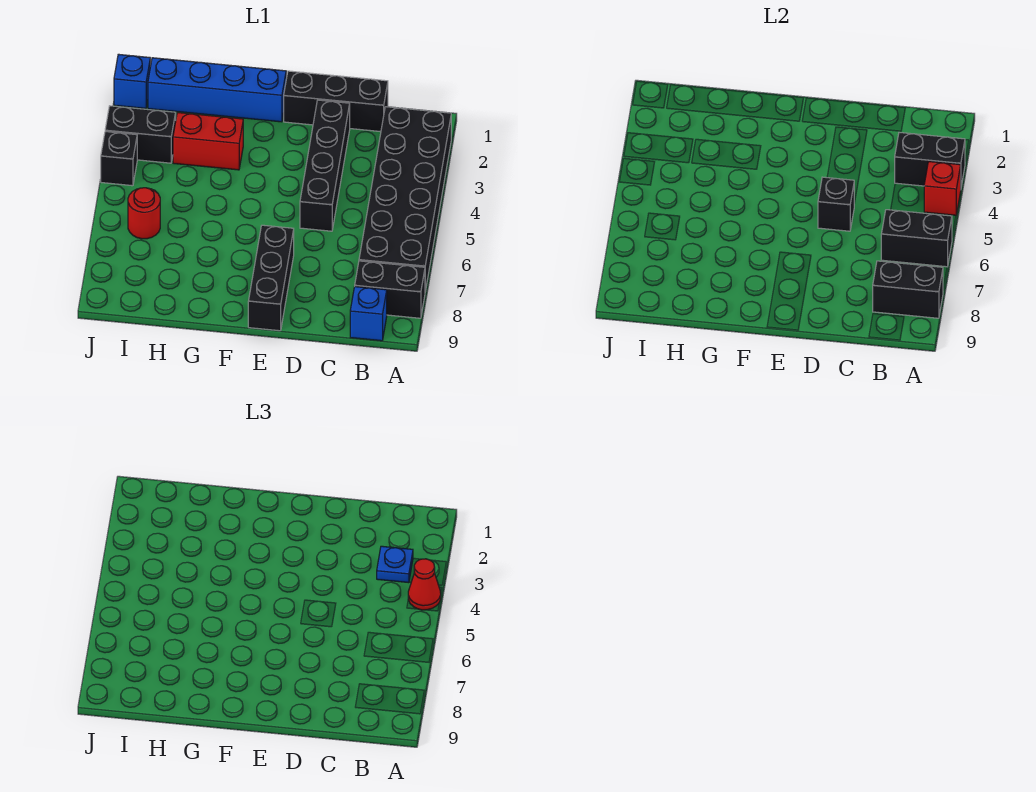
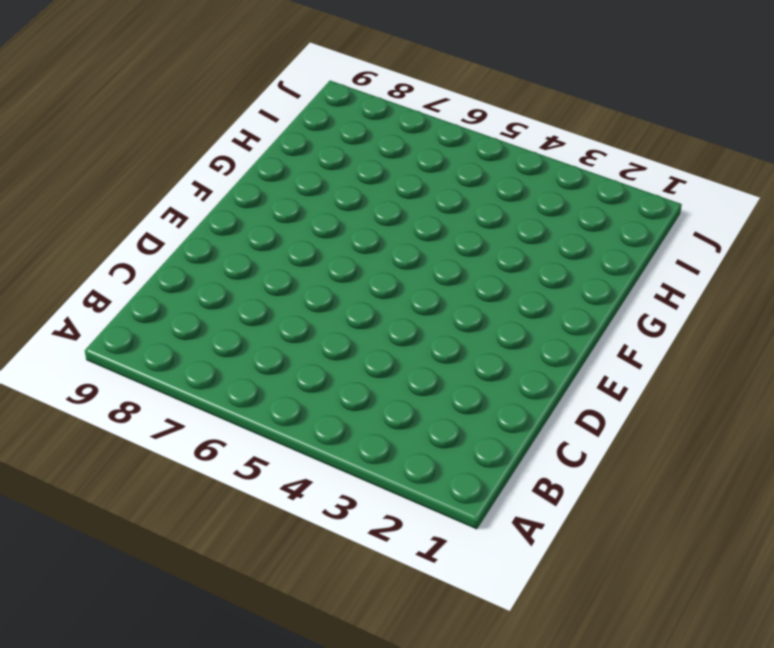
none -> black brick A2:B7 level 1
none -> black brick A8:B8 level 1
none -> blue brick B9 level 1

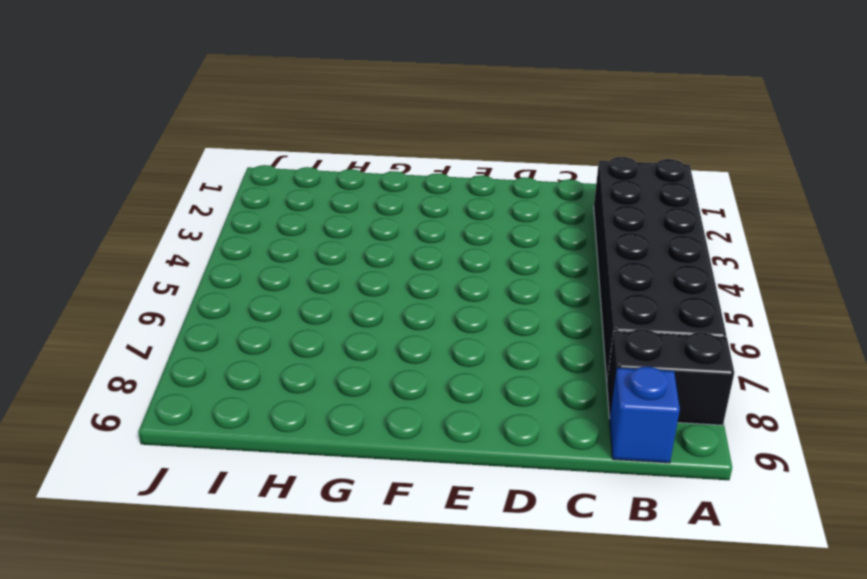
none -> black brick C1:E1 level 1
none -> black brick D2:D5 level 1
none -> black brick E7:E9 level 1

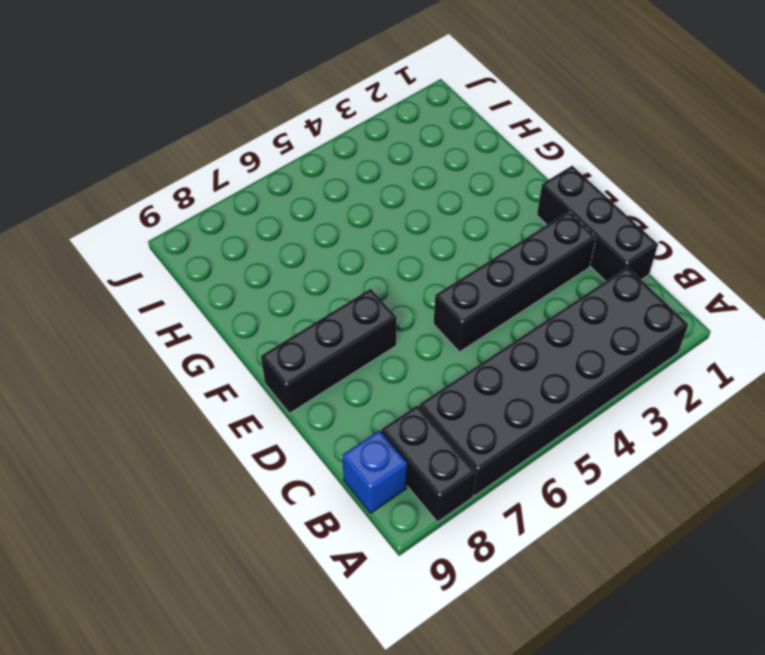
none -> blue brick F1:I1 level 1
none -> red brick G3:H3 level 1
none -> black brick I3:J3 level 1

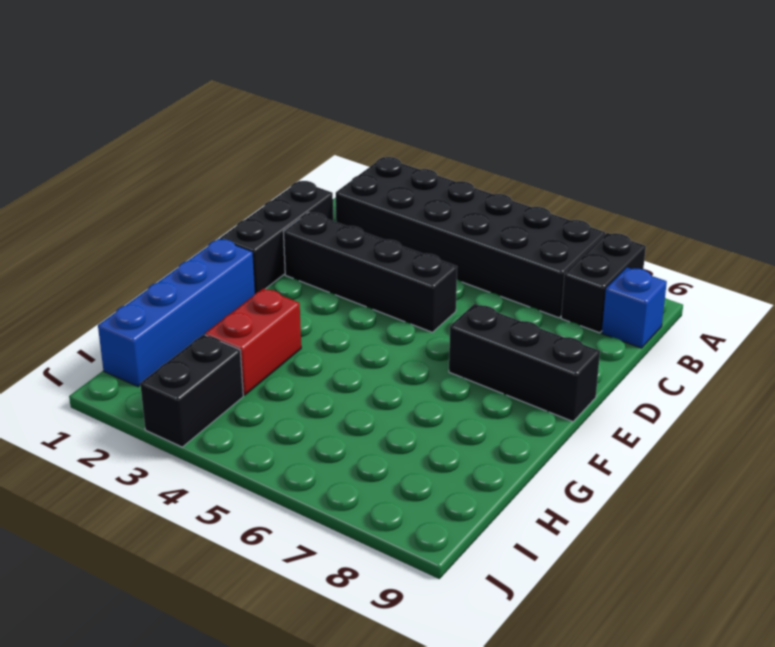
none -> red round brick I6 level 1
none -> blue brick J1 level 1
none -> black brick J4 level 1

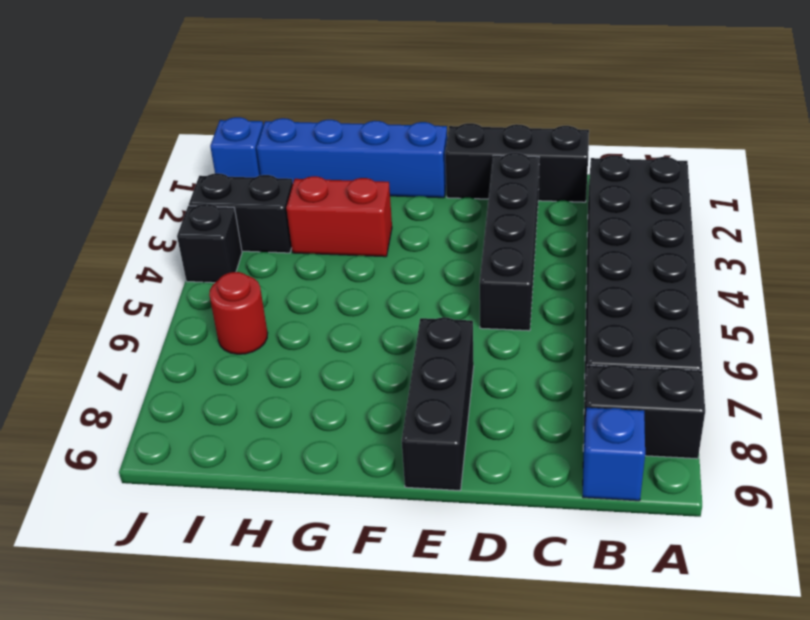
none -> black brick A3:B3 level 2
none -> red brick A4 level 2
none -> black brick A6:B6 level 2

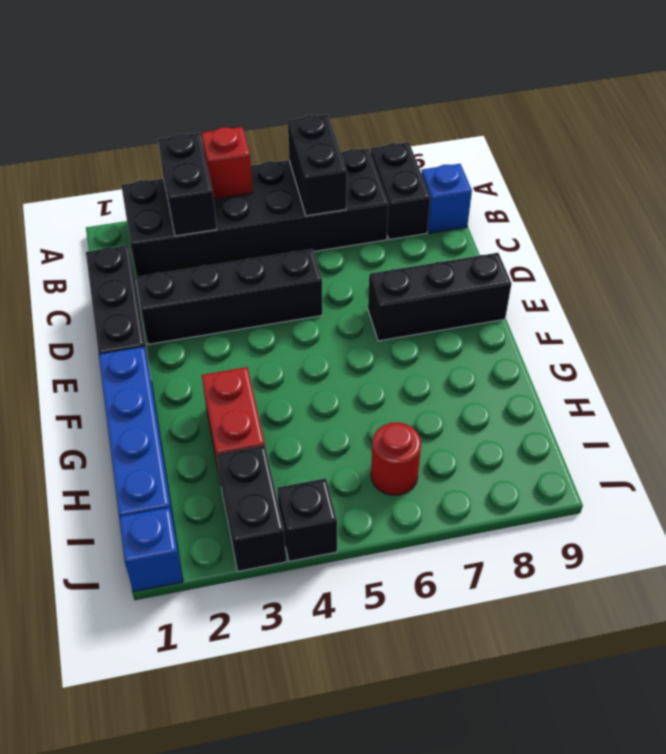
none -> black brick A8:B8 level 2
none -> black brick D5 level 2
none -> red cone A4 level 3

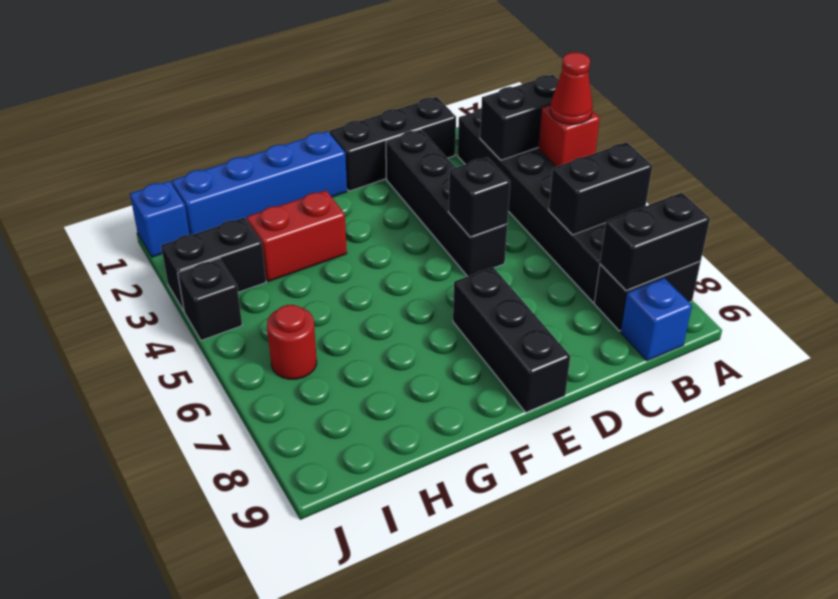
none -> blue plate B3 level 3

